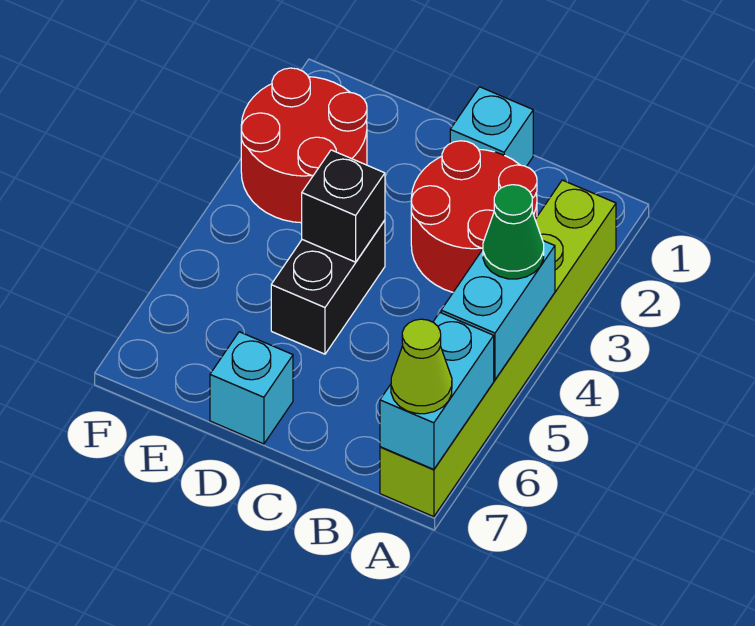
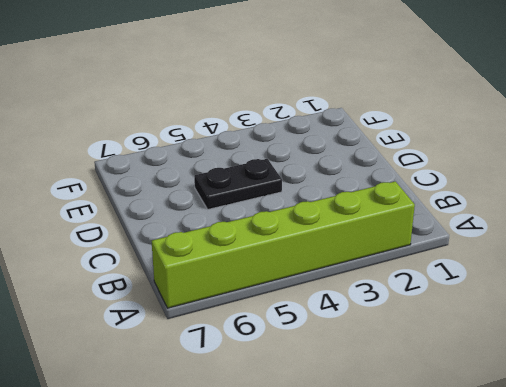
black plate D4:D5 level 1 -> black brick D4:D5 level 1
none -> red round brick B2:C3 level 1
none -> cyan brick C1 level 1

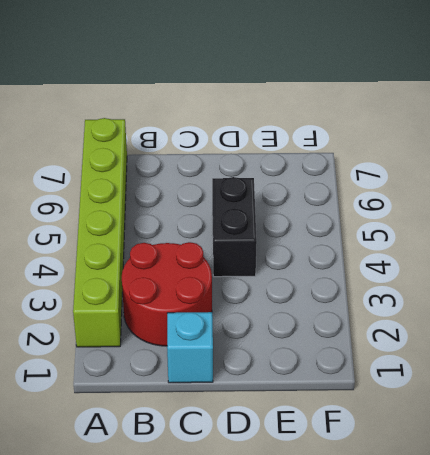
none -> cyan brick D7 level 1
none -> red round brick E2:F3 level 1

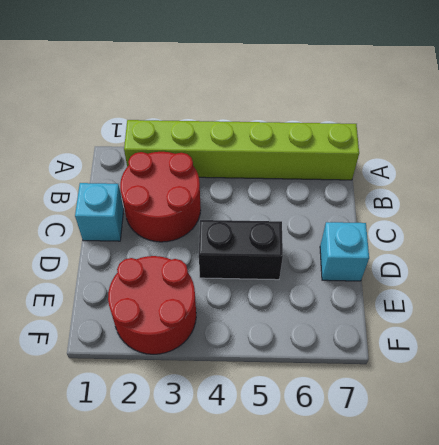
none -> cyan brick A4:A5 level 2
none -> cyan brick A6:A7 level 2

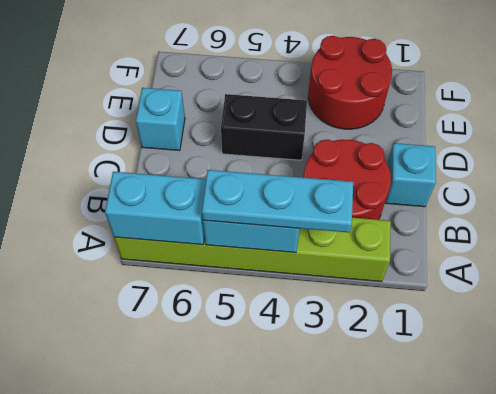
cyan plate A3:A5 level 3 -> green cone A4 level 3
none -> black brick D4 level 2
none -> lime cone A7 level 3

